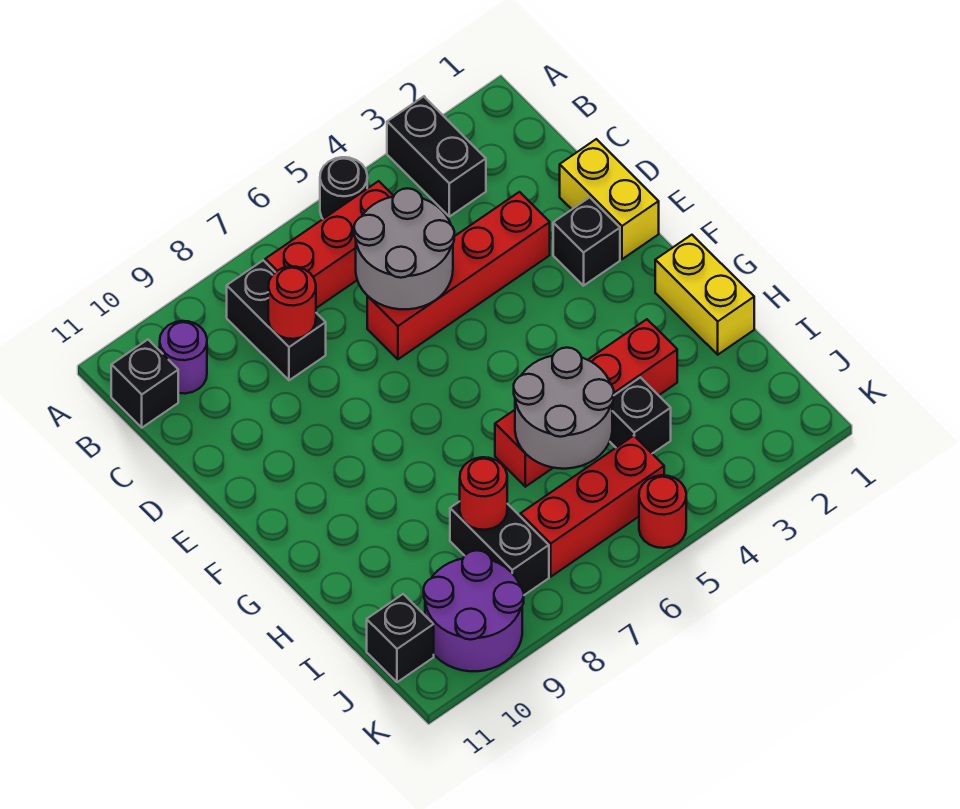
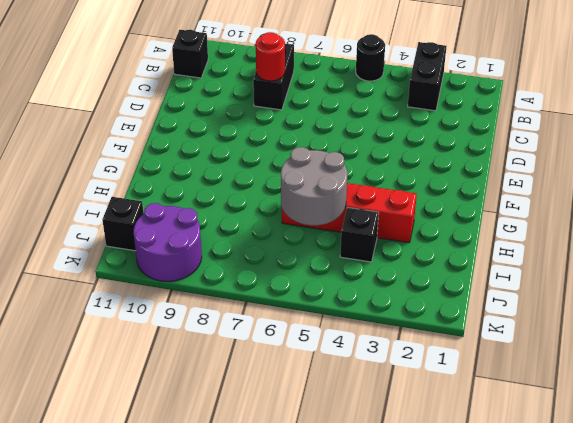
none -> red brick B5:B7 level 1
none -> purple round brick B10 level 1
none -> yellow brick D1:E1 level 1

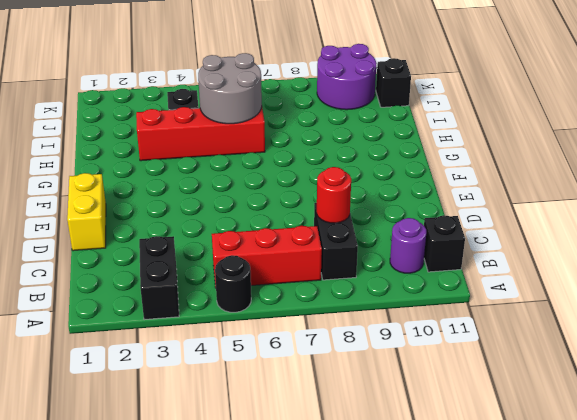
none -> red brick D3:D6 level 1
none -> black brick E2 level 1
none -> yellow brick G1:H1 level 1

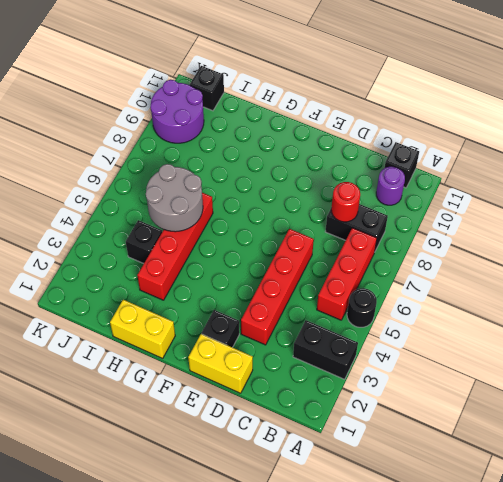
none -> black brick I8:J8 level 1
none -> red brick J5:J7 level 1
none -> red round brick K5 level 1

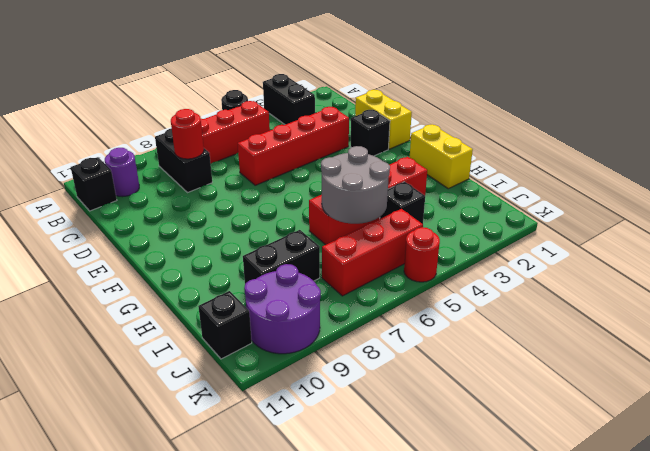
black brick I8:I9 level 1 -> black brick I8:J8 level 1
none -> grey round brick C5:D6 level 2
none -> red round brick I8 level 2

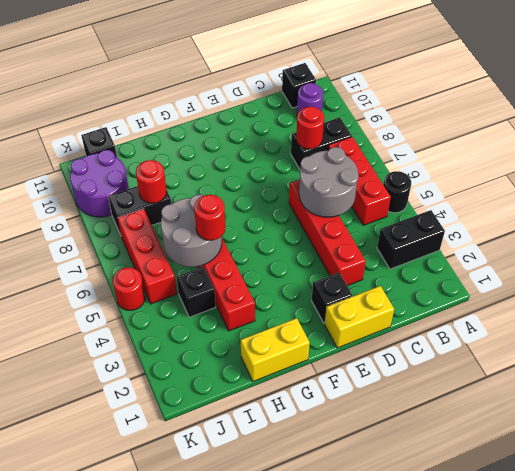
red round brick H5 level 3 -> none

